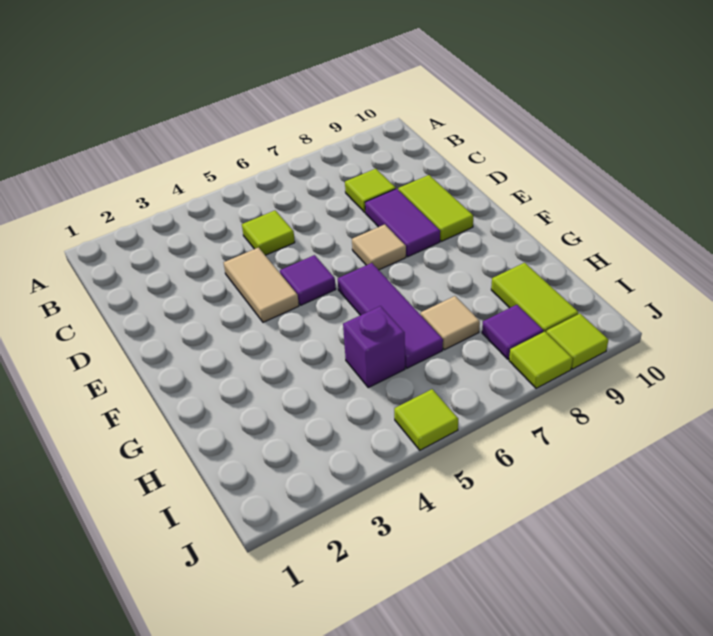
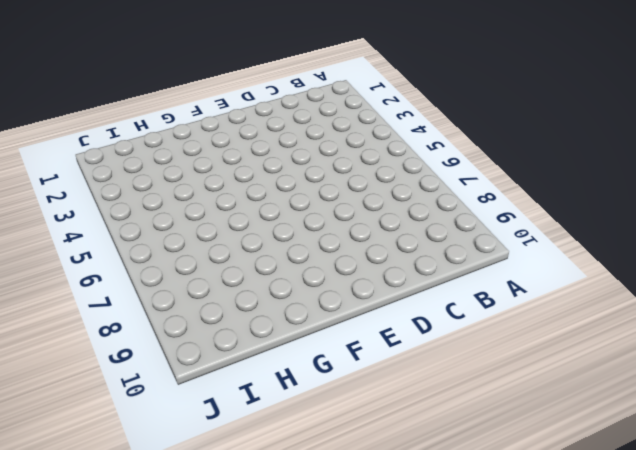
none -> lime tile C5 level 1
none -> lime tile C8 level 1
none -> tan tile D4:E4 level 1

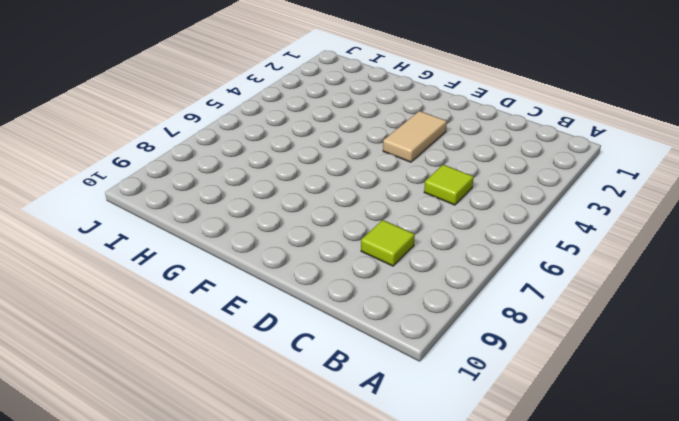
tan tile E3:E4 level 1 -> tan tile D4:E4 level 1
none -> purple tile D8:E8 level 1
none -> lime tile D9:E9 level 1
none -> purple tile E5 level 1

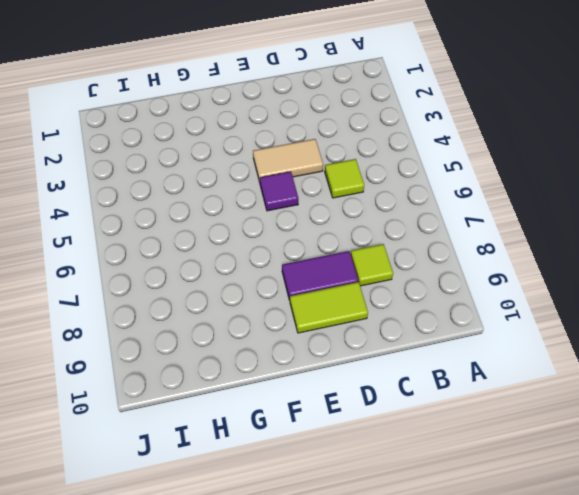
none -> tan tile E7 level 1
none -> purple tile F6:H6 level 1
none -> purple brick H5 level 1

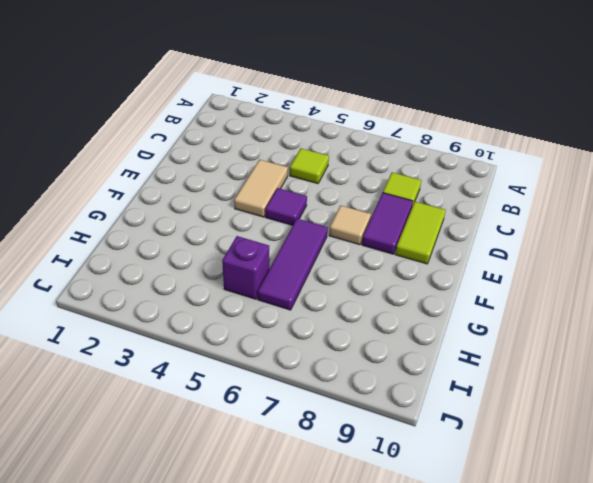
none -> tan tile H7 level 1
none -> lime tile H9:I9 level 1
none -> purple tile I8 level 1

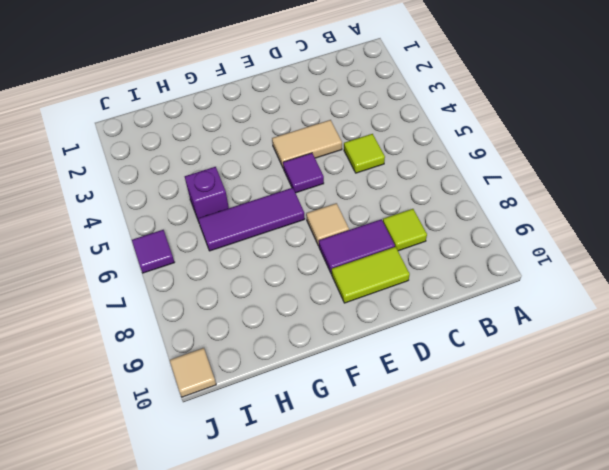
purple tile J6 level 1 -> purple tile I8 level 1
tan tile J10 level 1 -> tan tile H7 level 1
none -> lime tile H9:I9 level 1
none -> lime tile J5 level 1
none -> lime tile J8 level 1

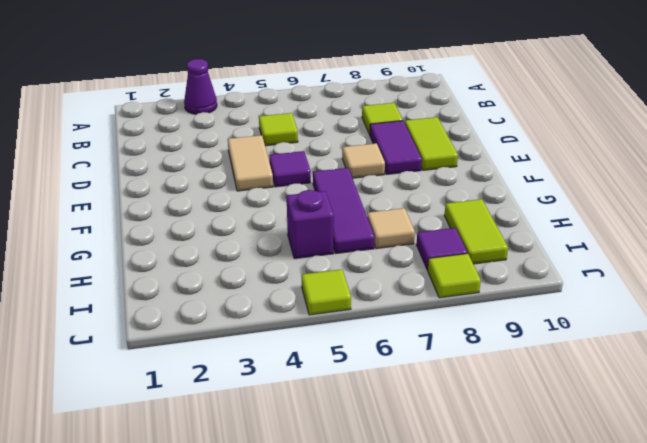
purple cone A3 level 1 -> none
none -> lime tile J9 level 1

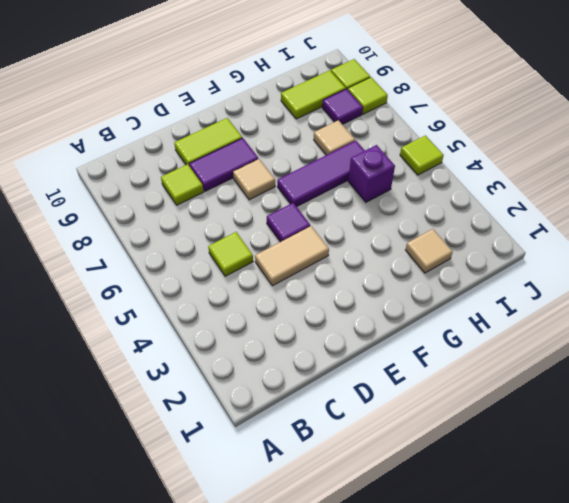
tan tile H2 level 1 -> none

